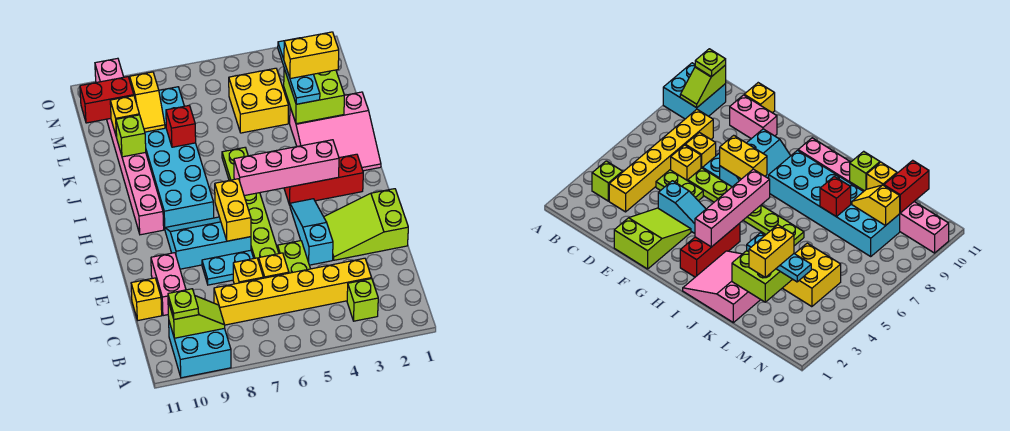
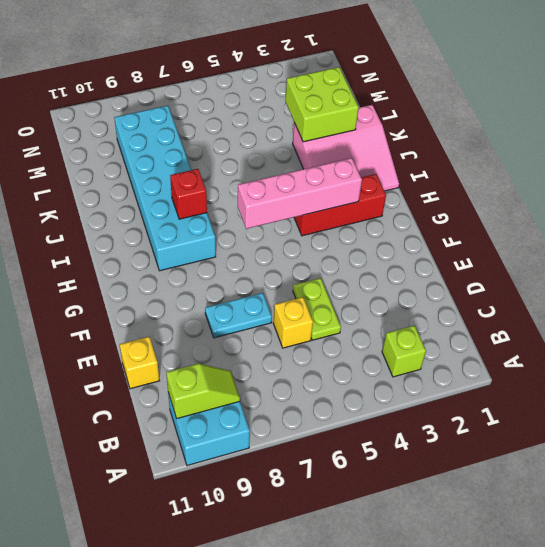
red brick I8 level 2 -> red brick K8 level 2
none -> yellow brick C3:C8 level 1
none -> yellow brick D7 level 1
none -> pink brick D10:E10 level 1
none -> lime slope E1:F3 level 1 top 1

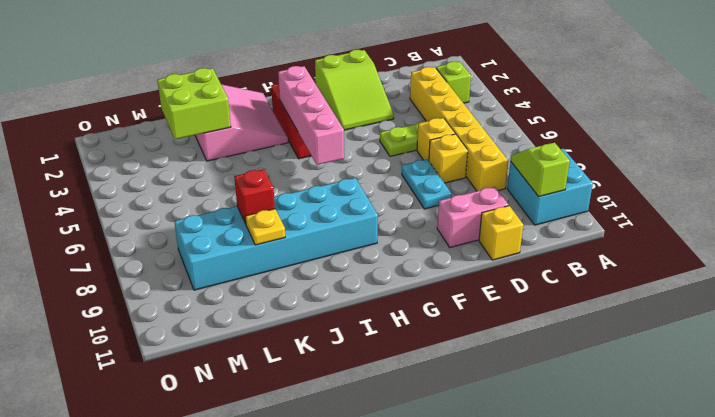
yellow plate K9 level 2 -> none
none -> cyan slope E4:G4 level 1 top E
none -> lime plate E6:J6 level 1
none -> cyan slope F7:G9 level 1 top F
none -> pink brick H10:O10 level 1

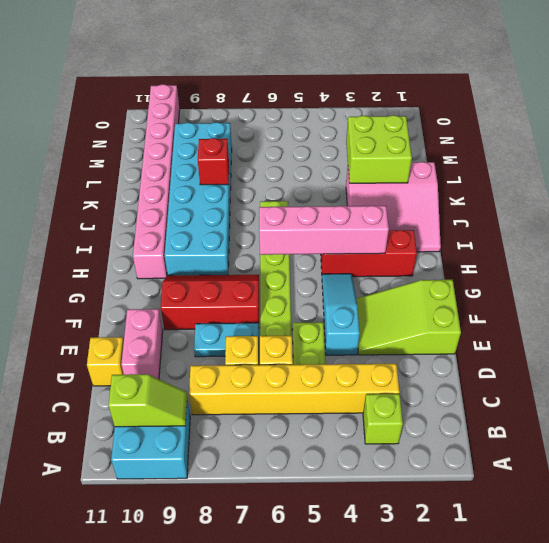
red slope F7:G9 level 1 top F -> cyan slope F7:G9 level 1 top F
none -> yellow brick L4:M5 level 1
none -> yellow brick F7:G7 level 2
none -> lime brick K10 level 2
none -> yellow slope L9:M9 level 2 top M

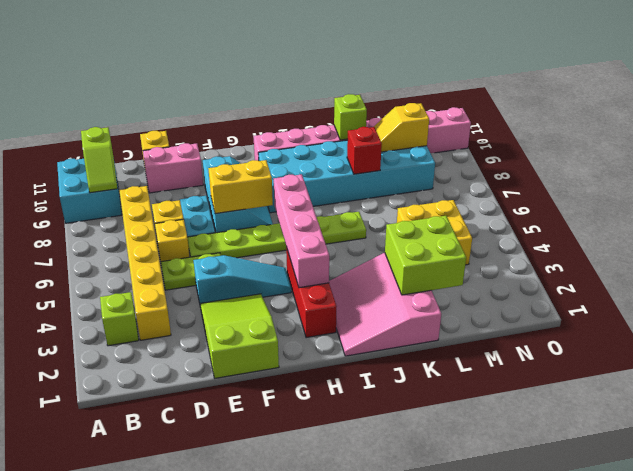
none -> yellow brick L10 level 2
none -> red brick M10:M11 level 2
none -> lime plate B10 level 3
none -> cyan plate K3:M3 level 3

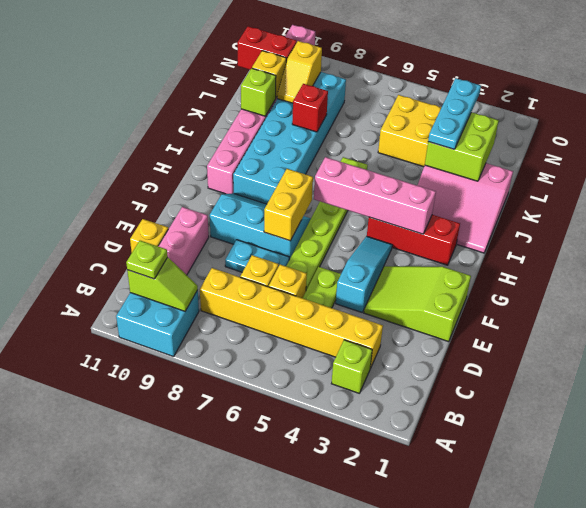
none -> yellow brick L2:L3 level 4

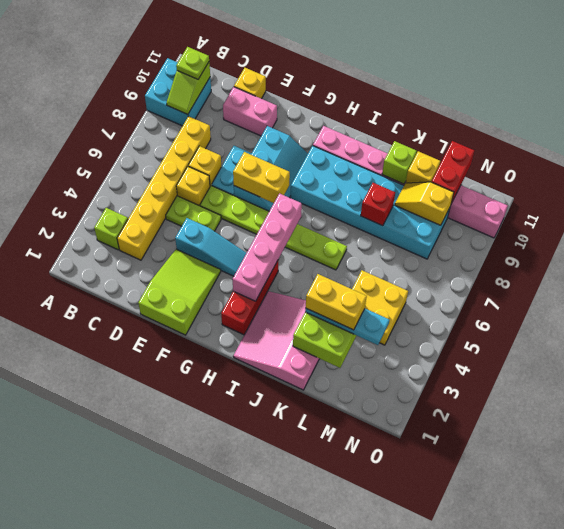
yellow brick K3:L3 level 4 -> yellow brick L2:L3 level 4

